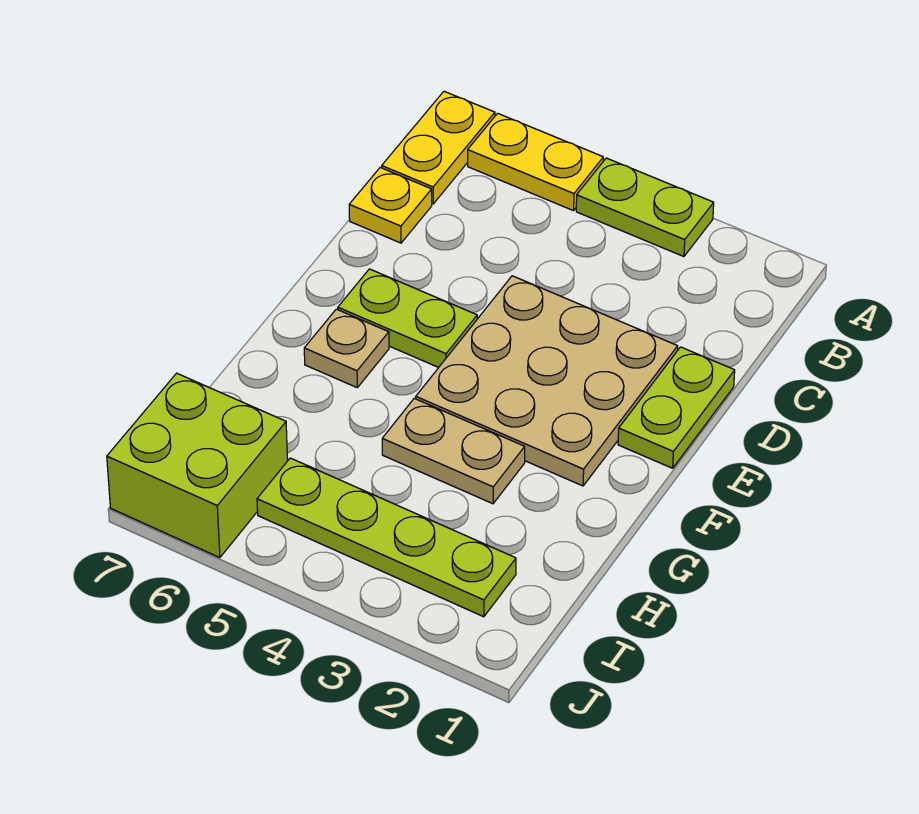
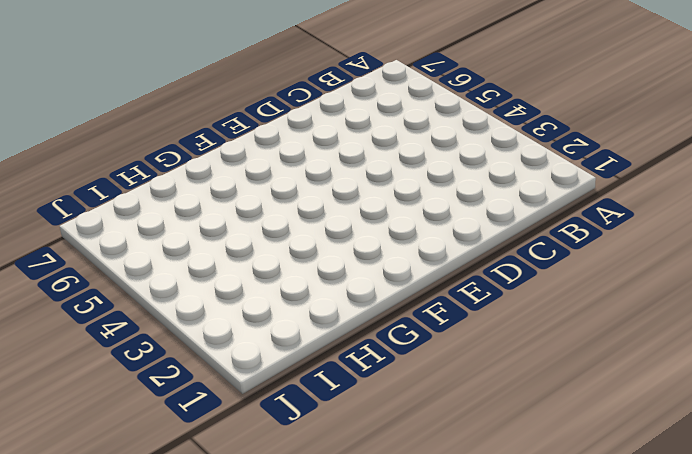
none -> lime plate A3:A4 level 1
none -> yellow plate A5:A6 level 1

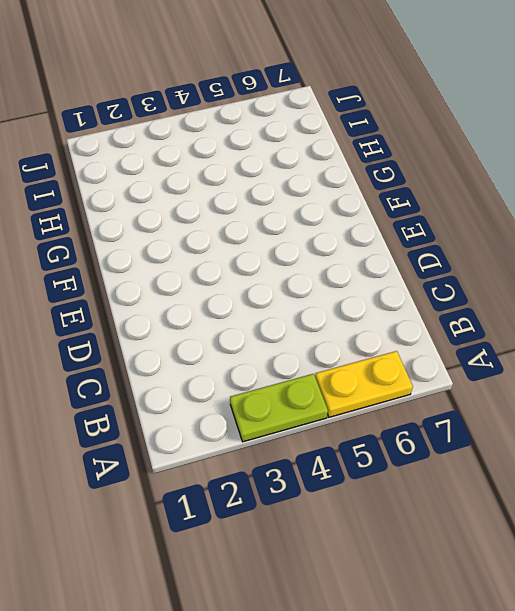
none -> yellow plate A7:B7 level 1
none -> yellow plate C7 level 1

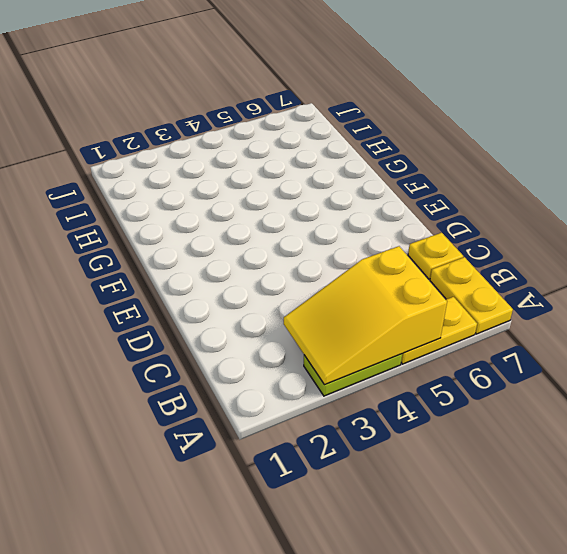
yellow slope A3:B5 level 2 top 5 -> none
none -> lime plate D1:E1 level 1
none -> tan plate D2:F4 level 1

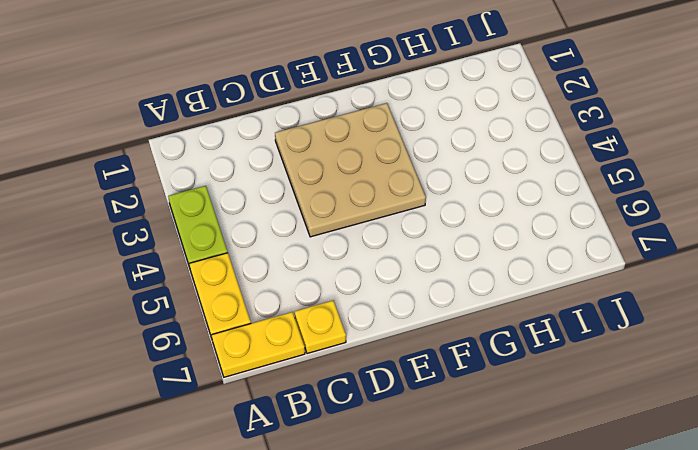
none -> lime plate D1:E1 level 1
none -> lime plate E5:E6 level 1

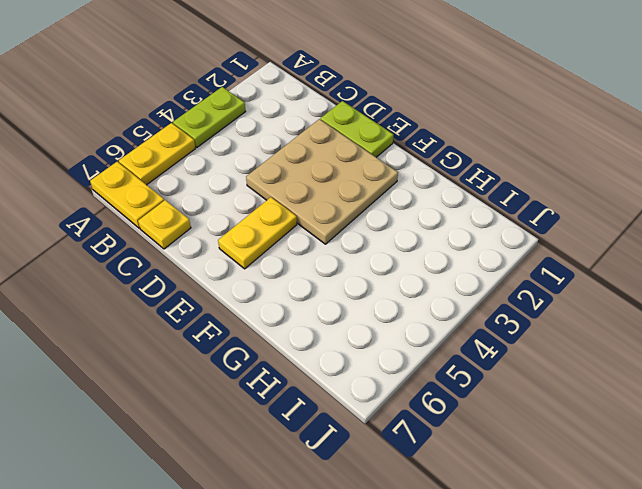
yellow plate E5:E6 level 1 -> lime plate E5:E6 level 1
none -> tan plate F6 level 1
none -> tan plate G3:G4 level 1

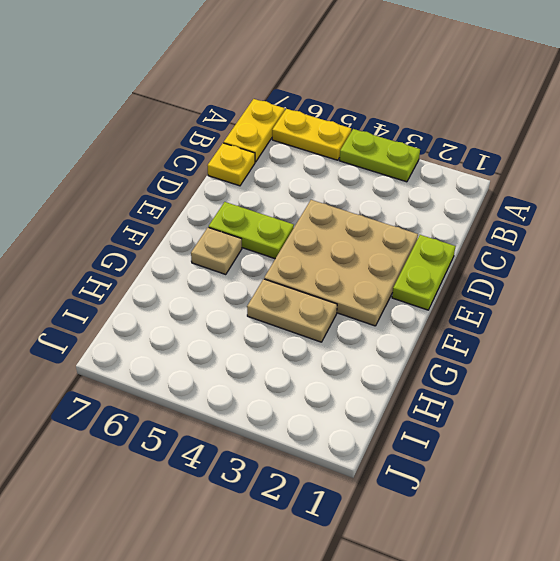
none -> lime plate I2:I5 level 1
none -> lime brick I6:J7 level 1

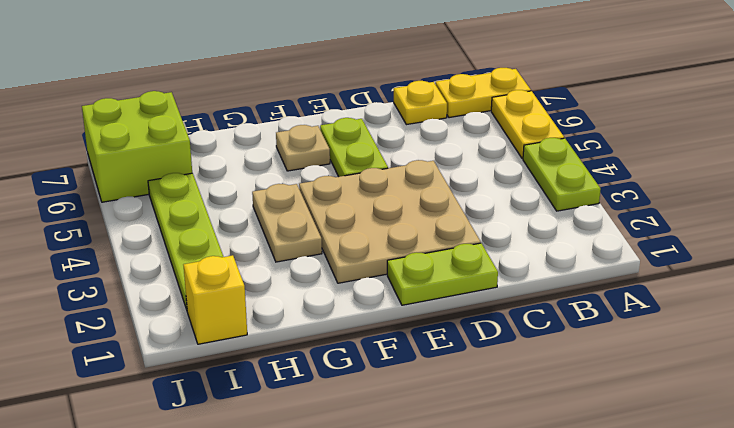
yellow brick I1 level 1 -> none

